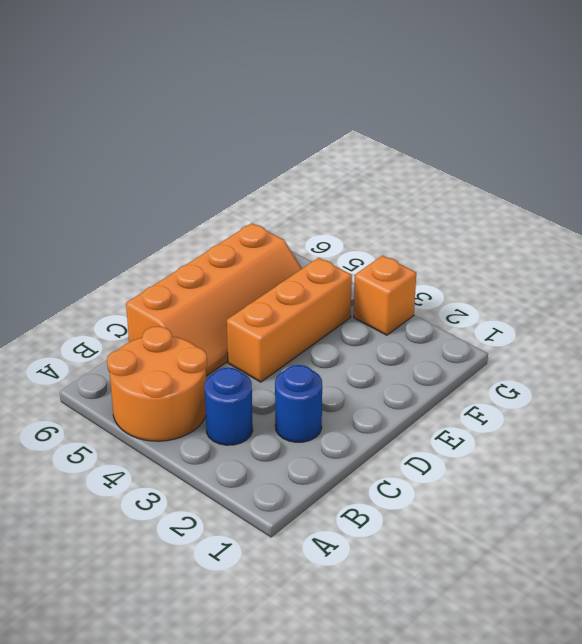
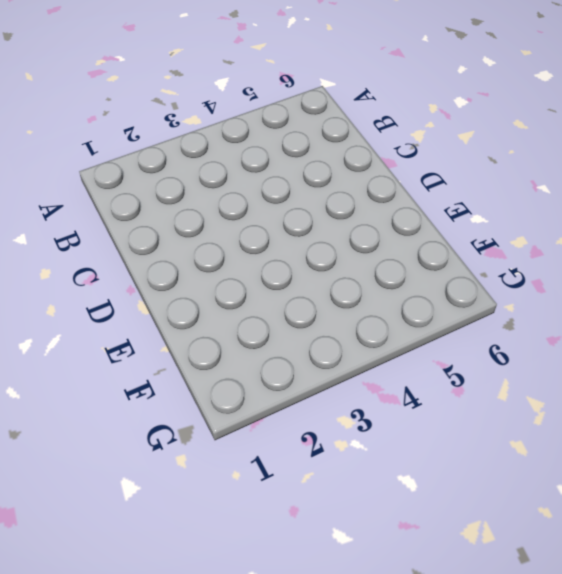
none -> orange round brick A4:B5 level 1
none -> blue round brick B3 level 1

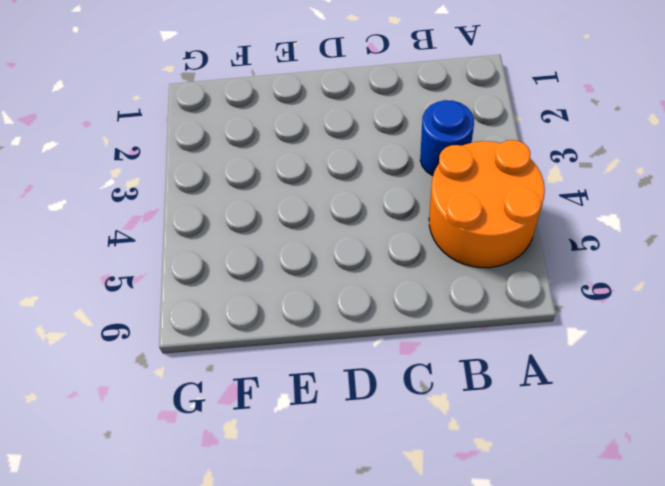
none -> blue round brick C2 level 1
none -> orange slope C5:F6 level 1 top 6

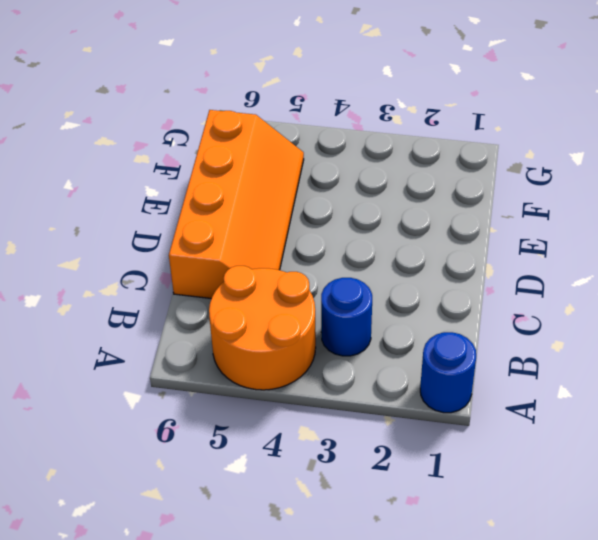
blue round brick A1 level 1 -> blue round brick C2 level 1
none -> orange brick D4:F4 level 1
none -> orange brick G3 level 1

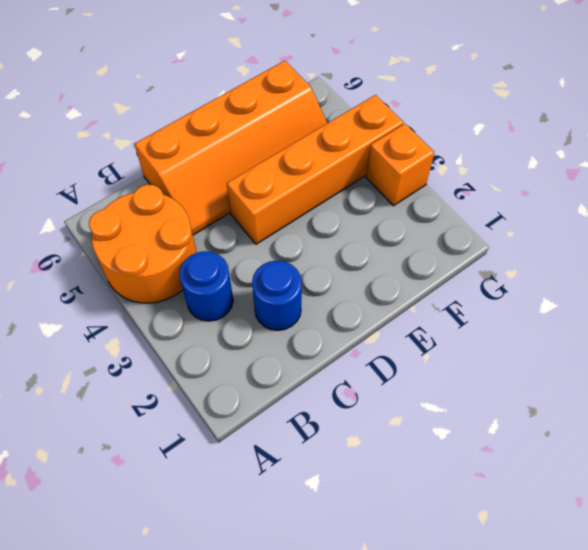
orange brick D4:G4 level 1 -> orange brick D4:F4 level 1

